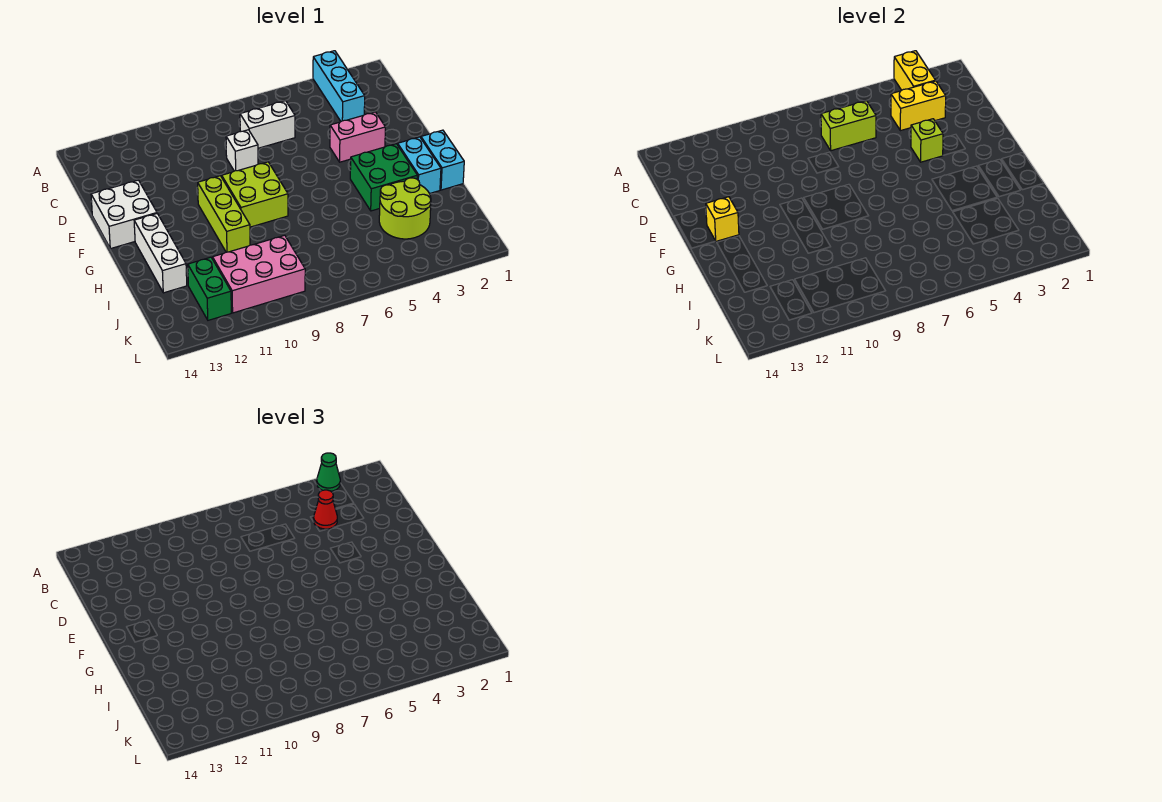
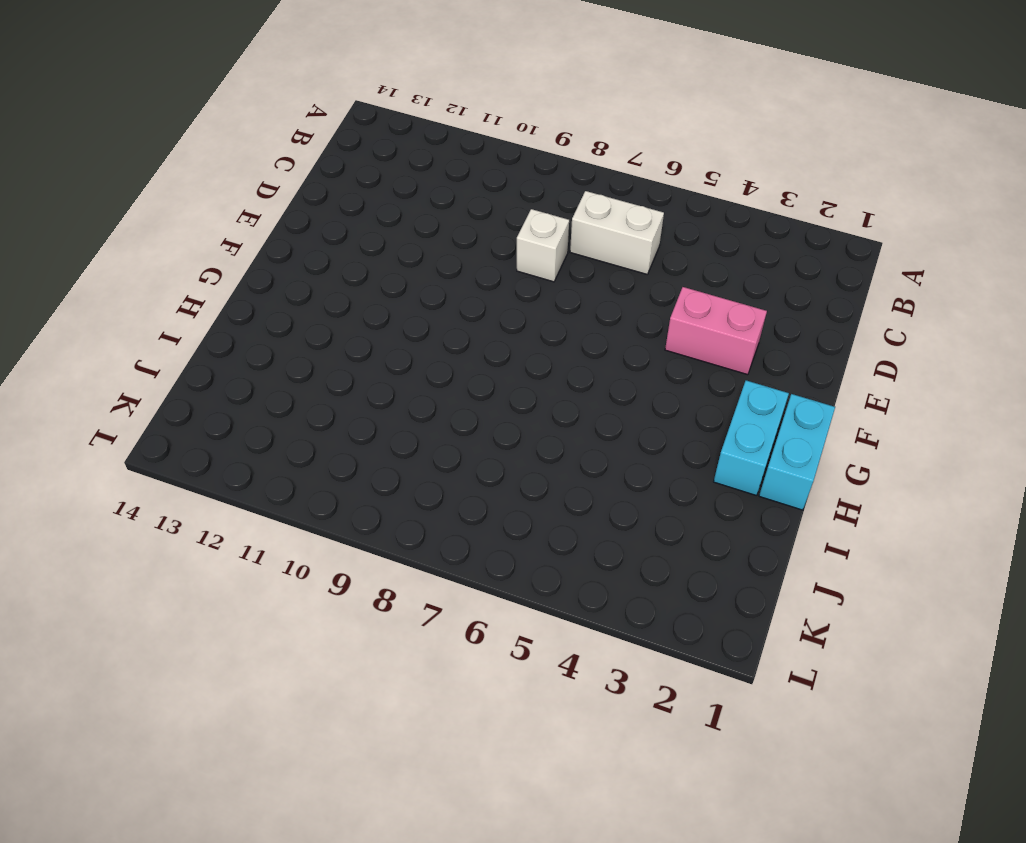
none -> cyan brick A3:C3 level 1
none -> white brick E13:F14 level 1
none -> lime brick F8:G9 level 1

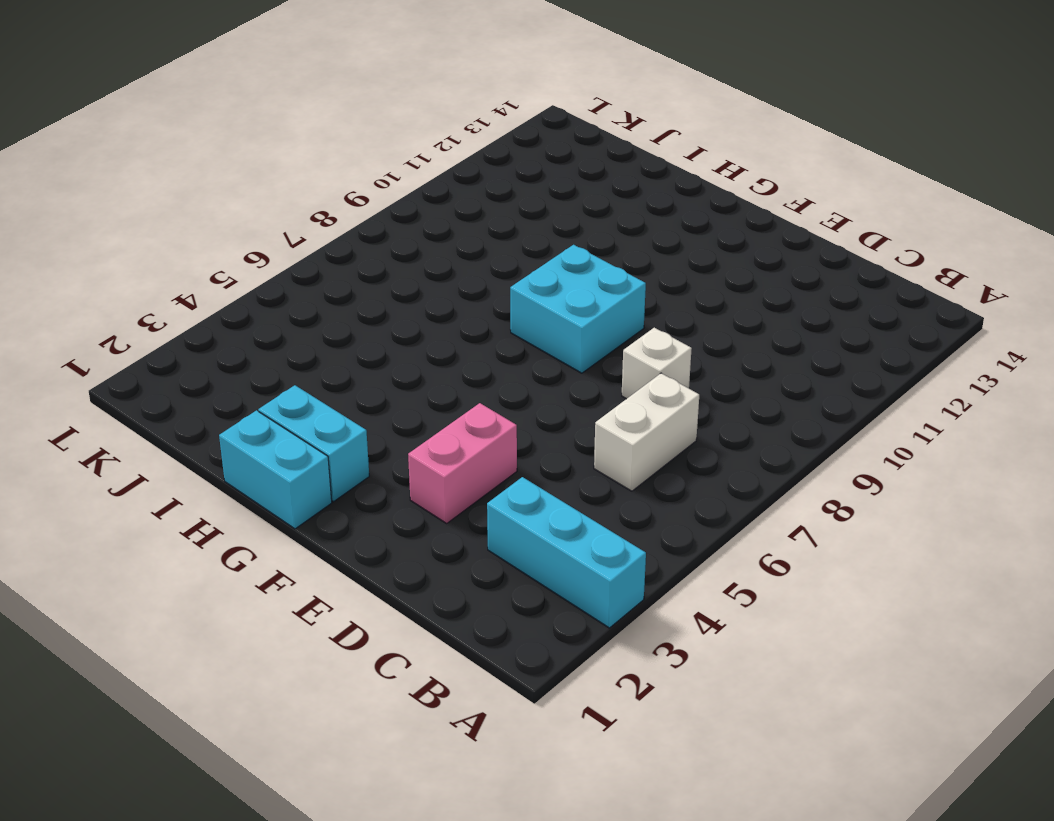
cyan brick F8:G9 level 1 -> lime brick F8:G9 level 1
none -> white brick E13:F14 level 1
none -> lime brick F10:H10 level 1
none -> green brick G3:H4 level 1

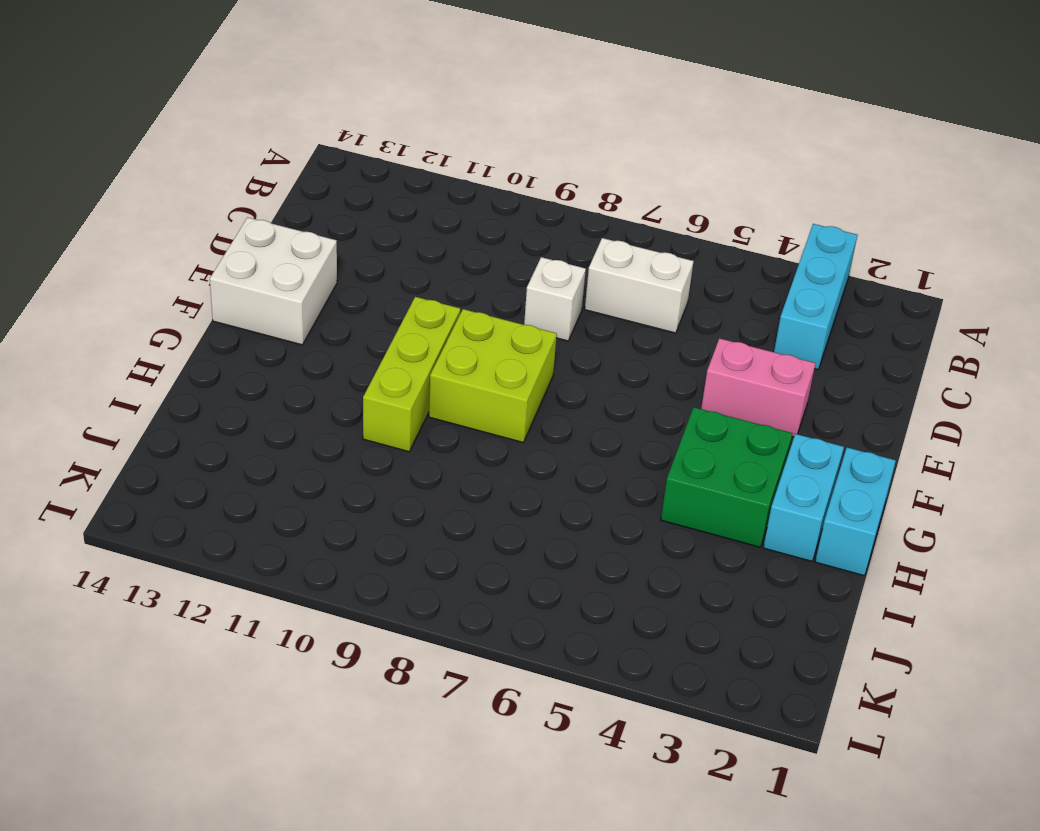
none -> white brick G13:I13 level 1
none -> lime round brick I3:J4 level 1
none -> pink brick J9:K11 level 1

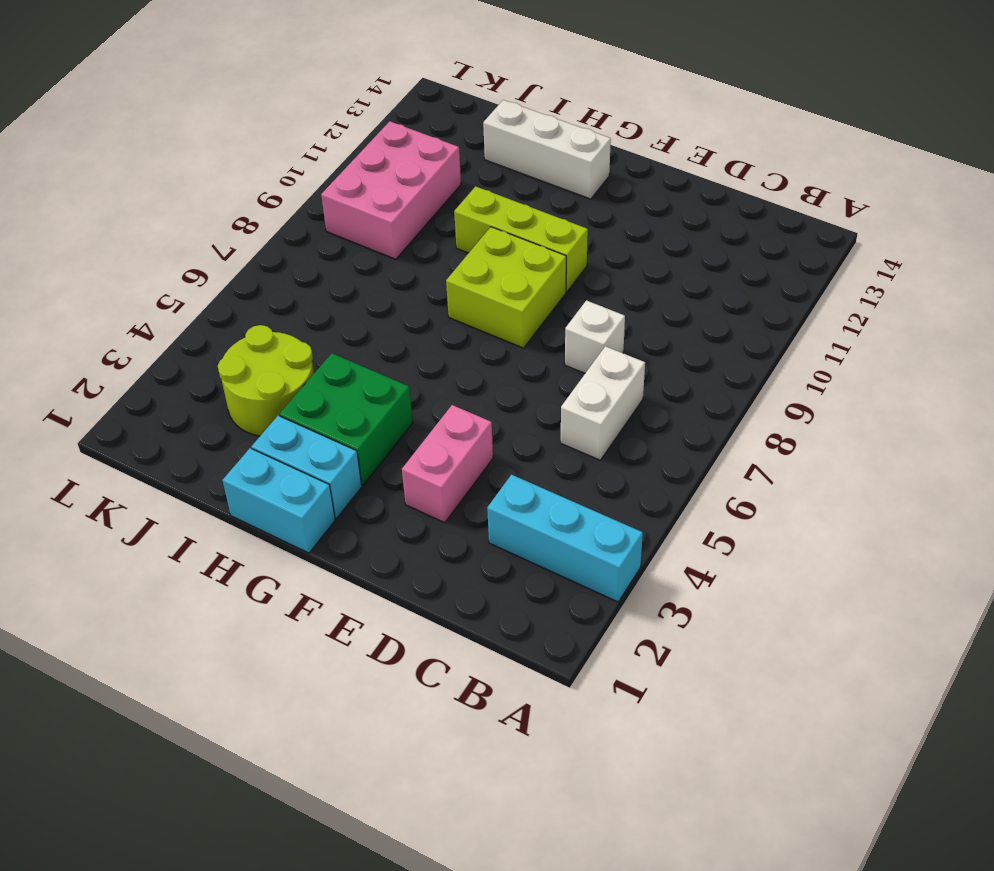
none -> white brick E13:F14 level 1
none -> green brick J12:K12 level 1
none -> yellow brick A3:B3 level 2

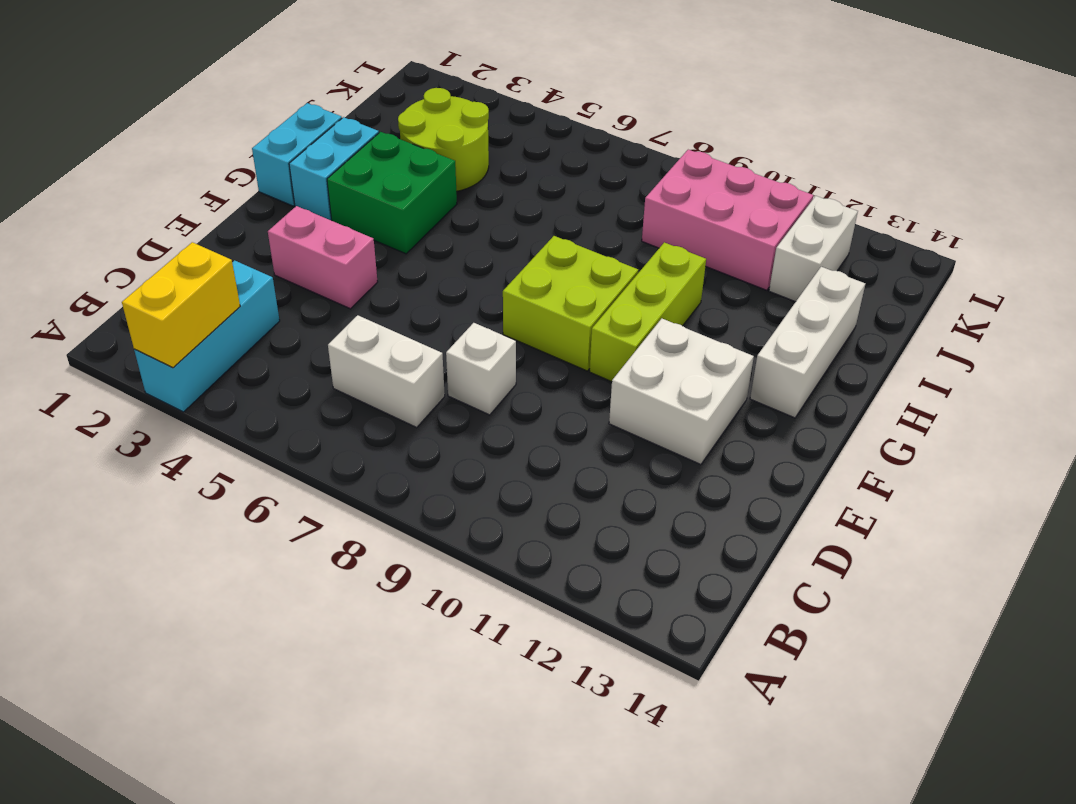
white brick E11:F12 level 1 -> white brick E13:F14 level 1
white brick J12:K12 level 1 -> green brick J12:K12 level 1
none -> yellow brick C3:C4 level 2
none -> lime brick C6:C7 level 2
none -> lime brick E4 level 2

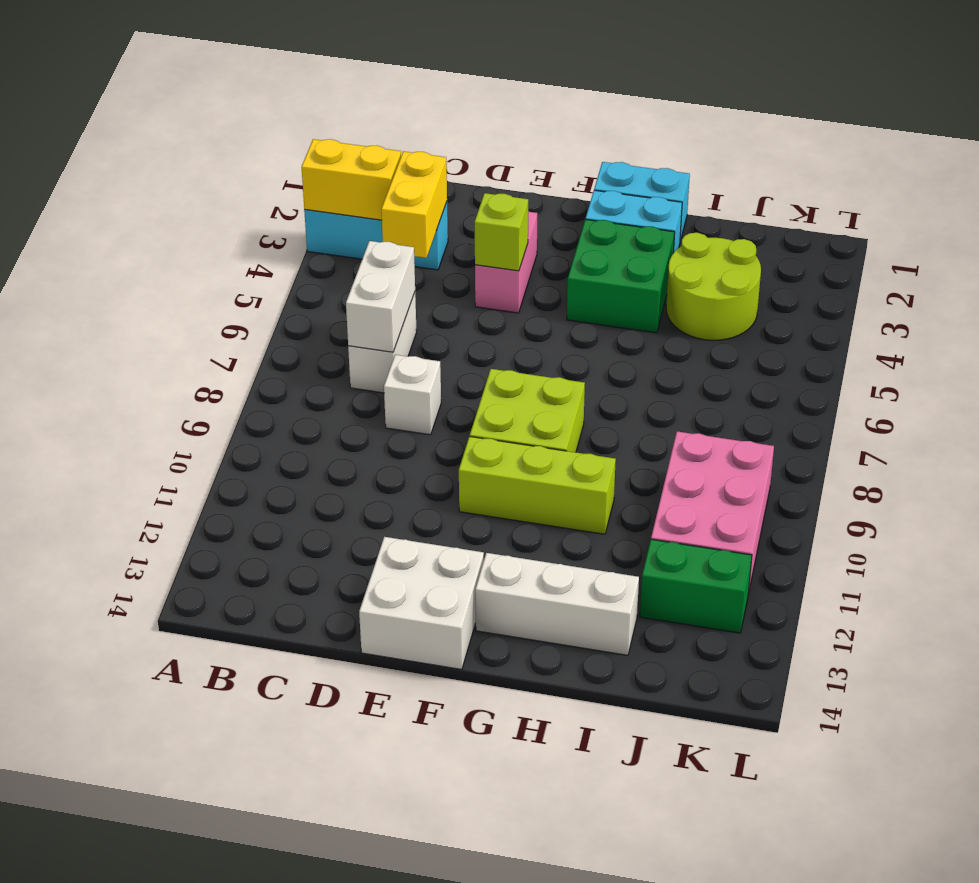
white brick C6:C7 level 2 -> lime brick C6:C7 level 2
none -> yellow brick F13 level 2
none -> green cone A3 level 3
none -> red cone C4 level 3

